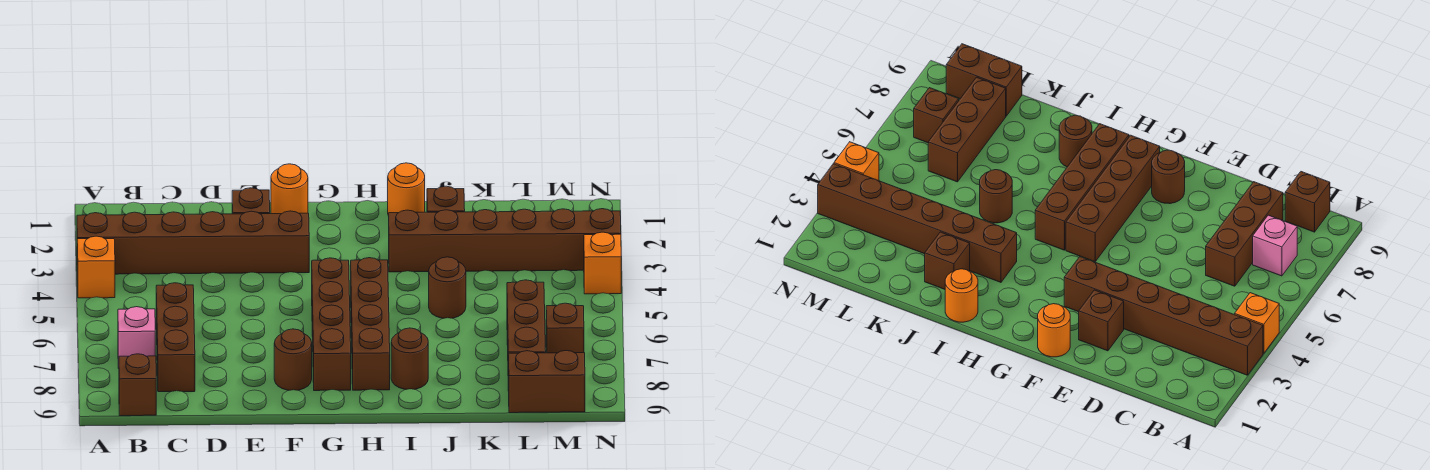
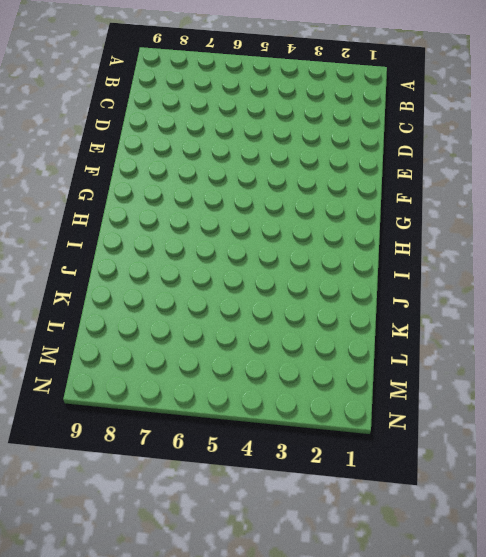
none -> brown brick A3:F3 level 1
none -> orange brick A4 level 1
none -> pink brick B7 level 1

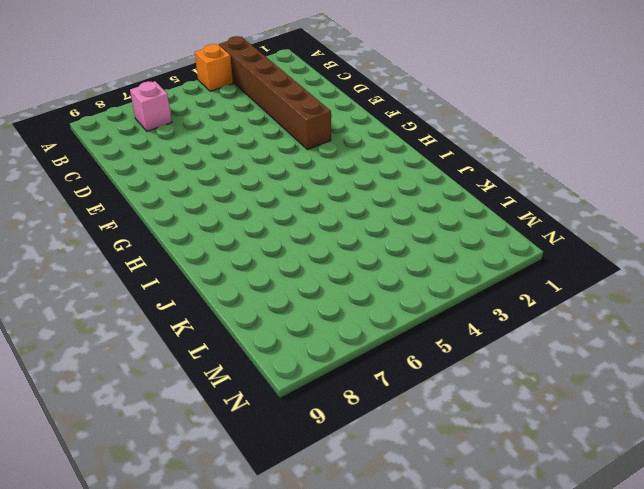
none -> brown brick B9 level 1
none -> brown brick C6:C8 level 1
none -> brown brick E2 level 1

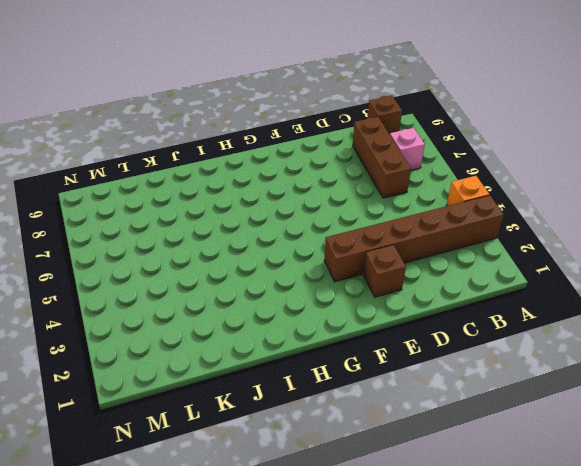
none -> orange round brick F1 level 1
none -> brown round brick F8 level 1
none -> brown brick G5:G8 level 1

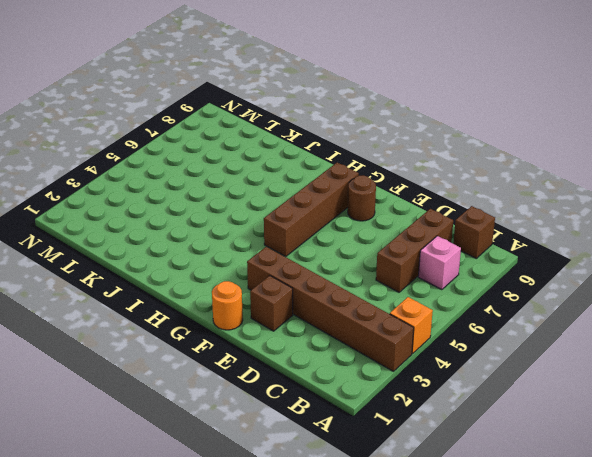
none -> brown brick H5:H8 level 1
none -> orange round brick I1 level 1
none -> brown brick I3:N3 level 1

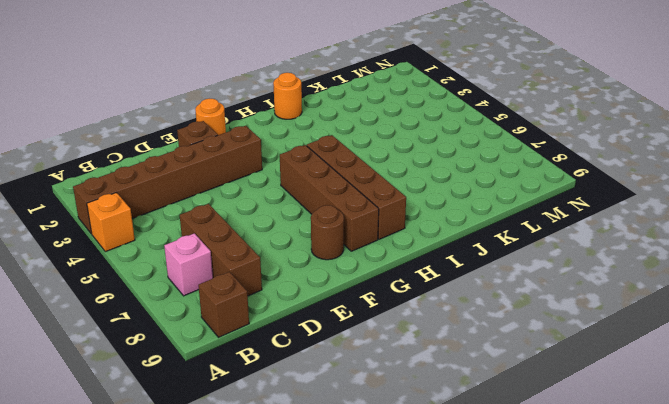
none -> brown brick I3:N3 level 1
none -> brown round brick I8 level 1
none -> brown brick J2 level 1

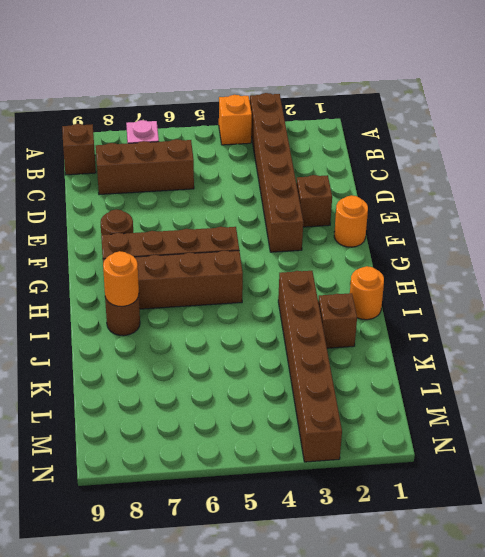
orange round brick I8 level 2 -> none
none -> brown round brick J5 level 1
none -> brown brick L6:L8 level 1
none -> brown brick L9:M9 level 1

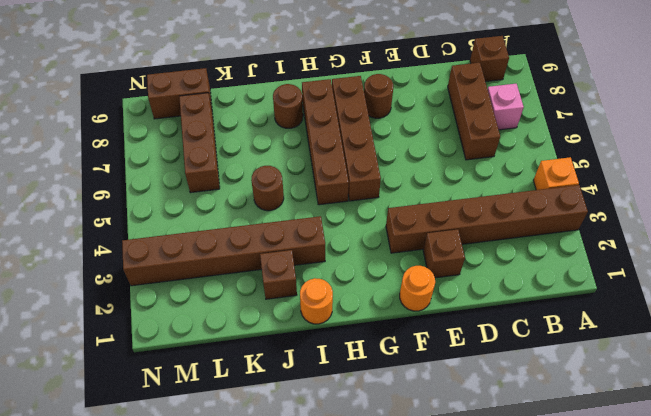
none -> brown brick M7 level 1
none -> orange brick N4 level 1

